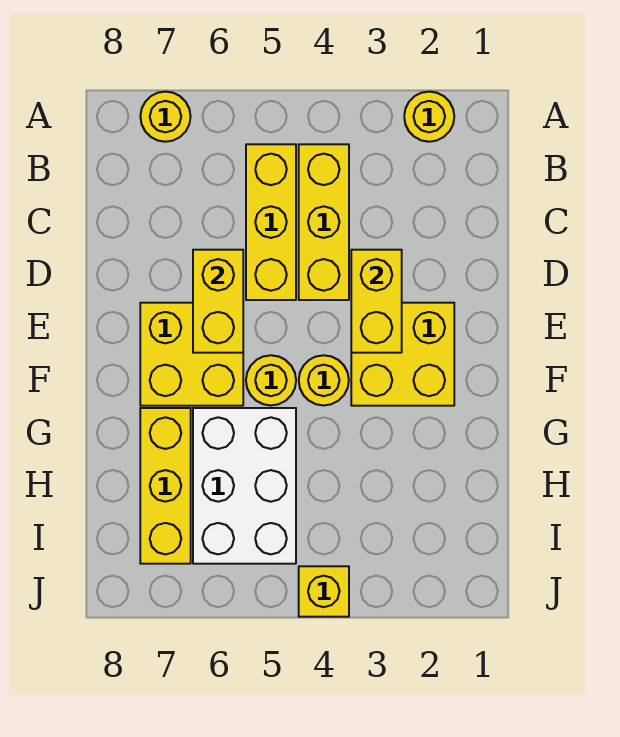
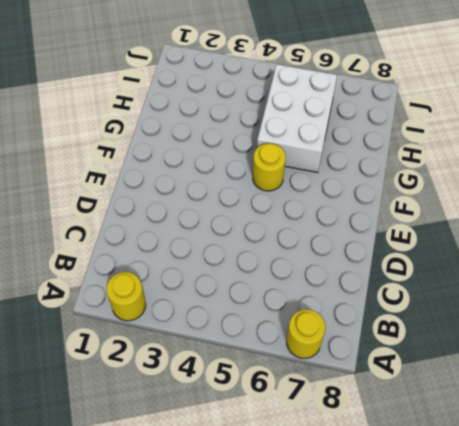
none -> yellow brick B4:D4 level 1
none -> yellow brick B5:D5 level 1
none -> yellow brick E2:F3 level 1

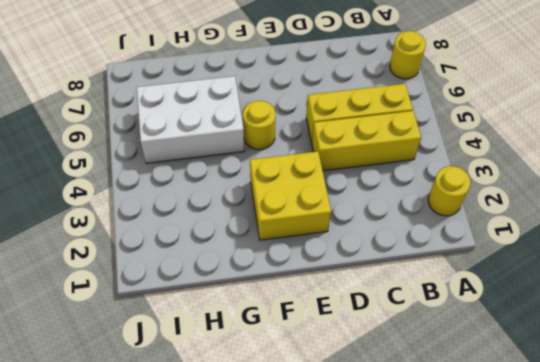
none -> yellow brick E6:F7 level 1
none -> yellow round brick F4 level 1
none -> yellow brick G7:I7 level 1

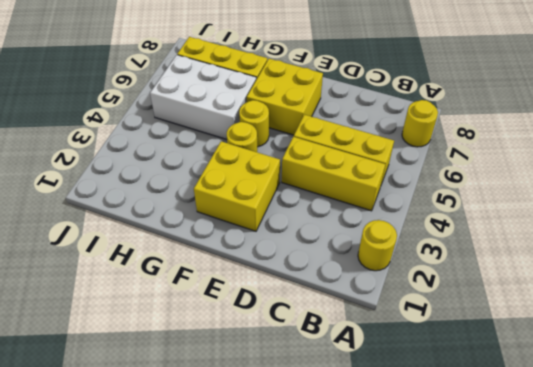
none -> yellow brick J4 level 1
none -> yellow brick D3:E3 level 2
none -> yellow brick D6:E6 level 2

